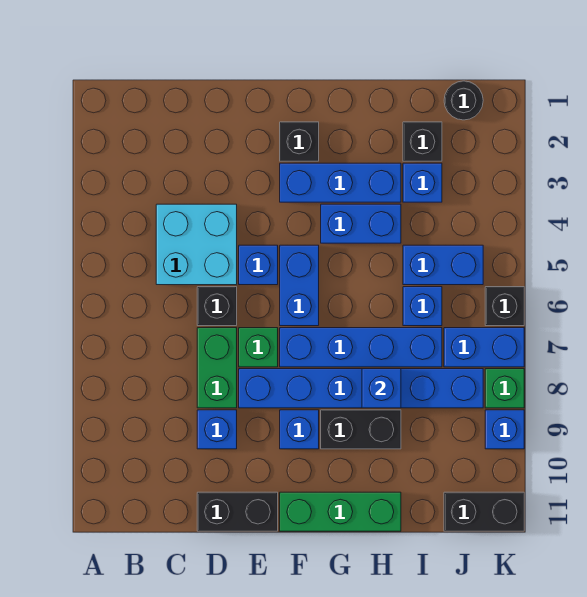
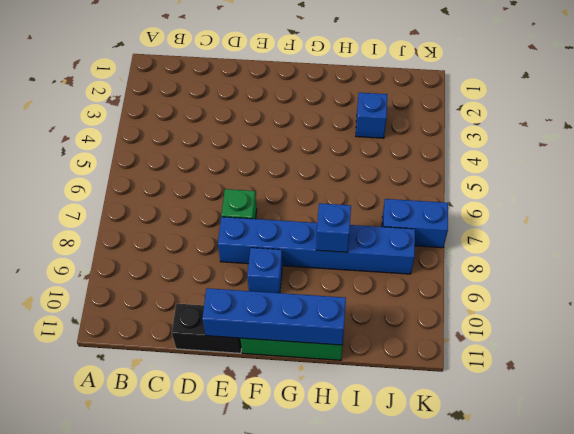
blue brick E11:H11 level 2 -> blue brick F7:I7 level 1
none -> cyan brick C4:D5 level 1
none -> black brick D6 level 1
none -> green brick D7:D8 level 1

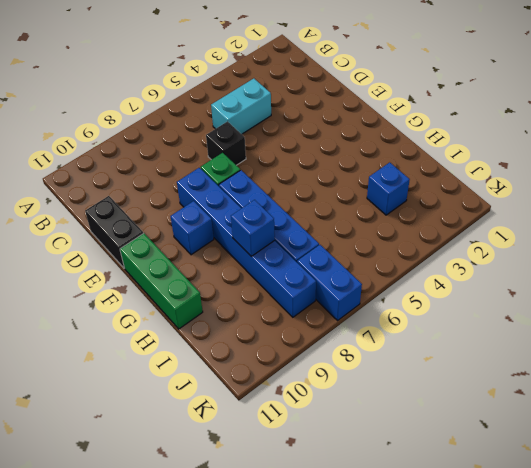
cyan brick C4:C5 level 1 -> cyan brick C4:D5 level 1
none -> green brick D7:D8 level 1
none -> blue brick D9 level 1
none -> blue brick E5 level 1

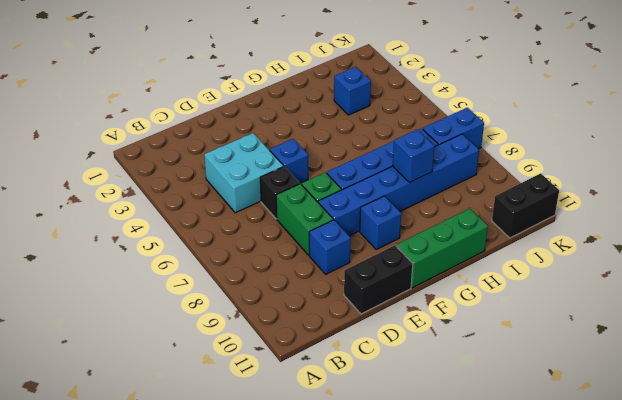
none -> black brick F2 level 1
none -> blue brick F3:H3 level 1
none -> blue brick F5:F6 level 1

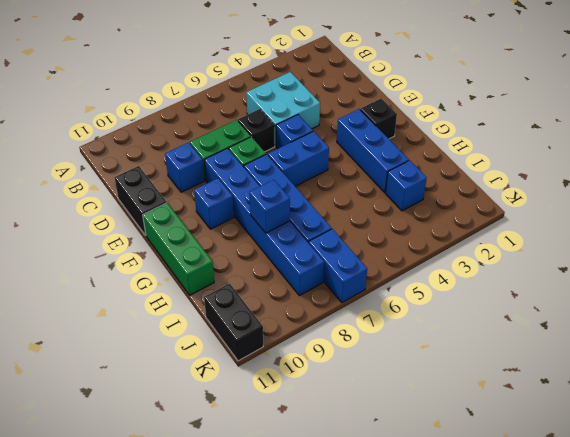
none -> blue brick G4:H4 level 1
none -> black brick G9:H9 level 1
none -> black brick I2 level 1

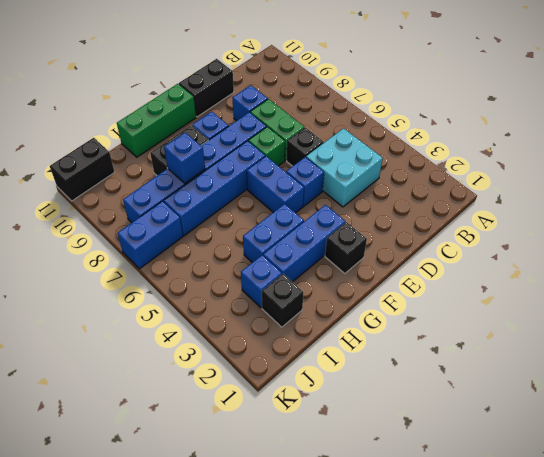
none -> blue brick I5:J5 level 1
none -> blue brick I6 level 1
none -> black round brick J1 level 1

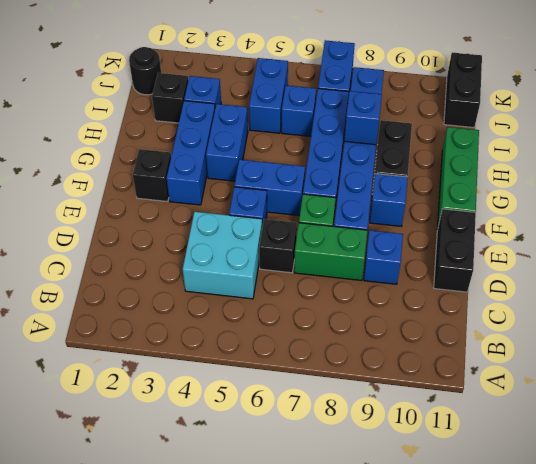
none -> black brick K6 level 1
none -> green brick K8 level 1
none -> blue brick K9 level 1

